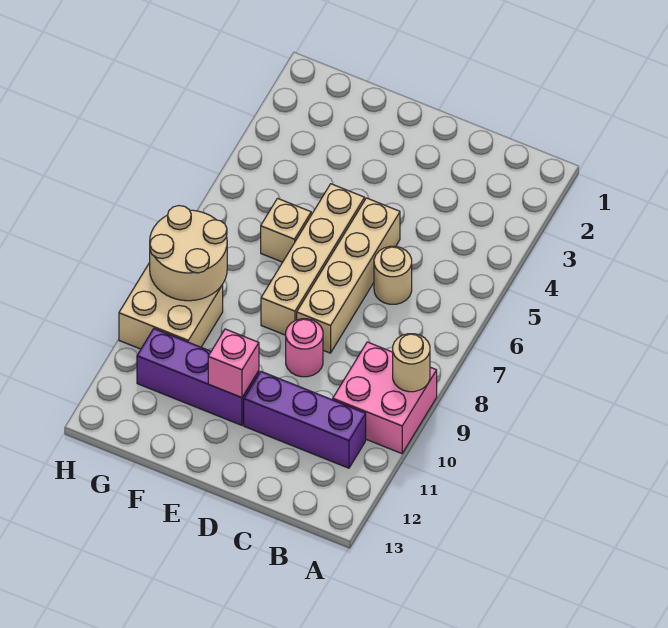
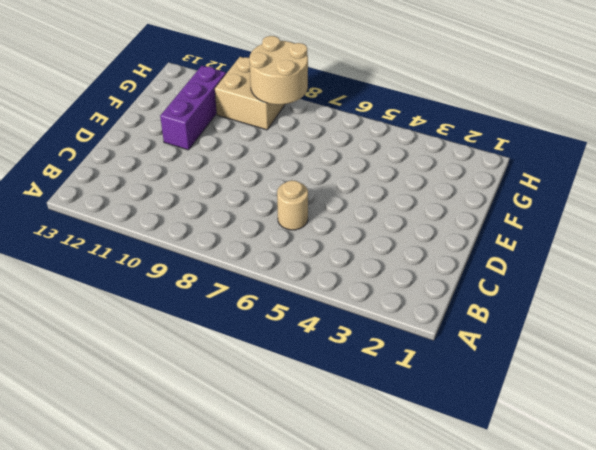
none -> pink brick A9:B10 level 1
none -> purple brick B11:D11 level 1
none -> tan brick D5:D8 level 1

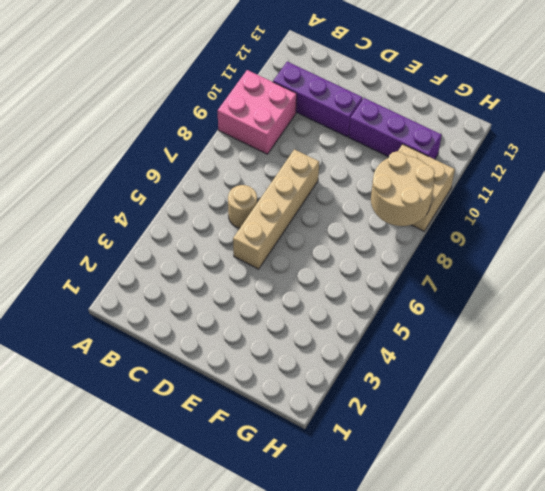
none -> pink round brick D9 level 1
none -> tan brick E5:E8 level 1
none -> tan brick F6 level 1

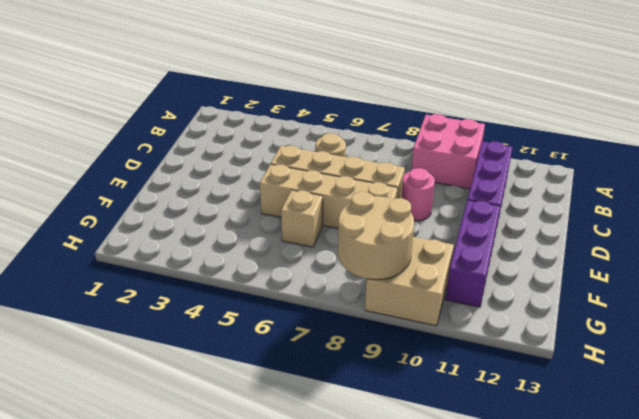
none -> tan round brick A9 level 2
none -> pink brick E11 level 2

